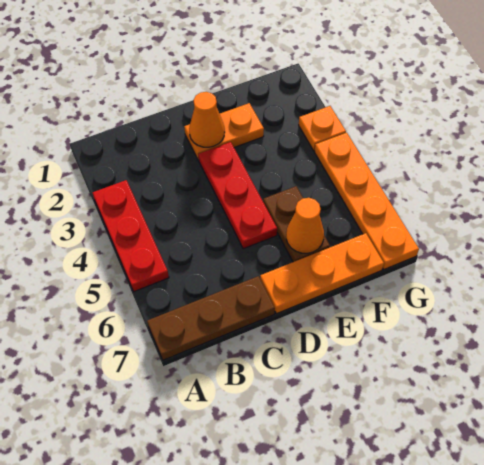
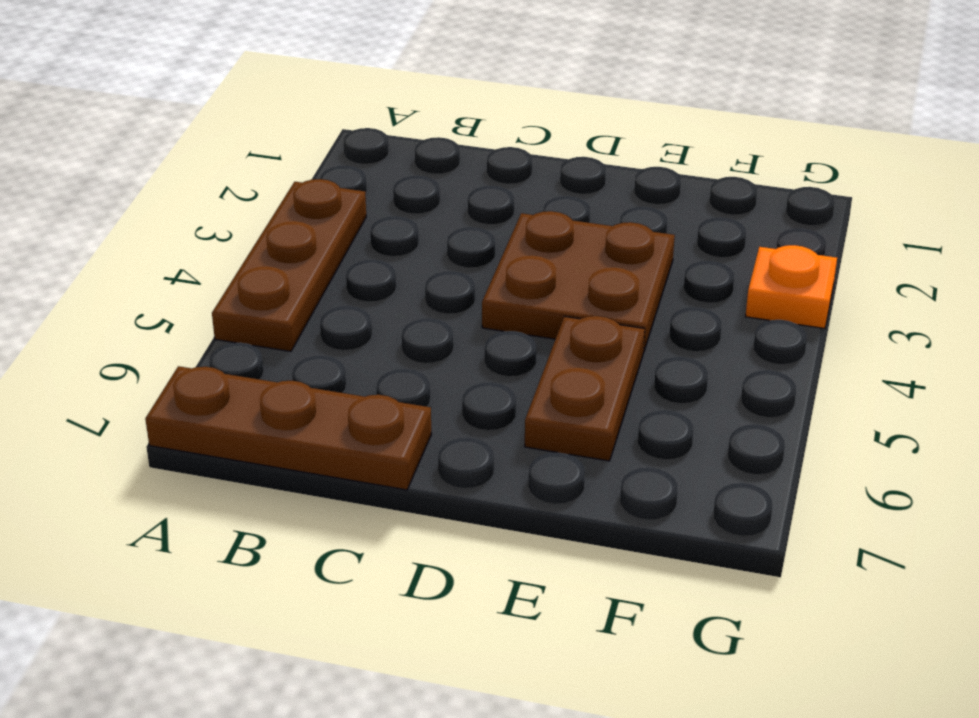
brown plate A3:A5 level 1 -> red plate A3:A5 level 1
brown plate D3:E4 level 1 -> red plate D3:D5 level 1
none -> orange plate D2:E2 level 1
none -> orange plate D7:F7 level 1

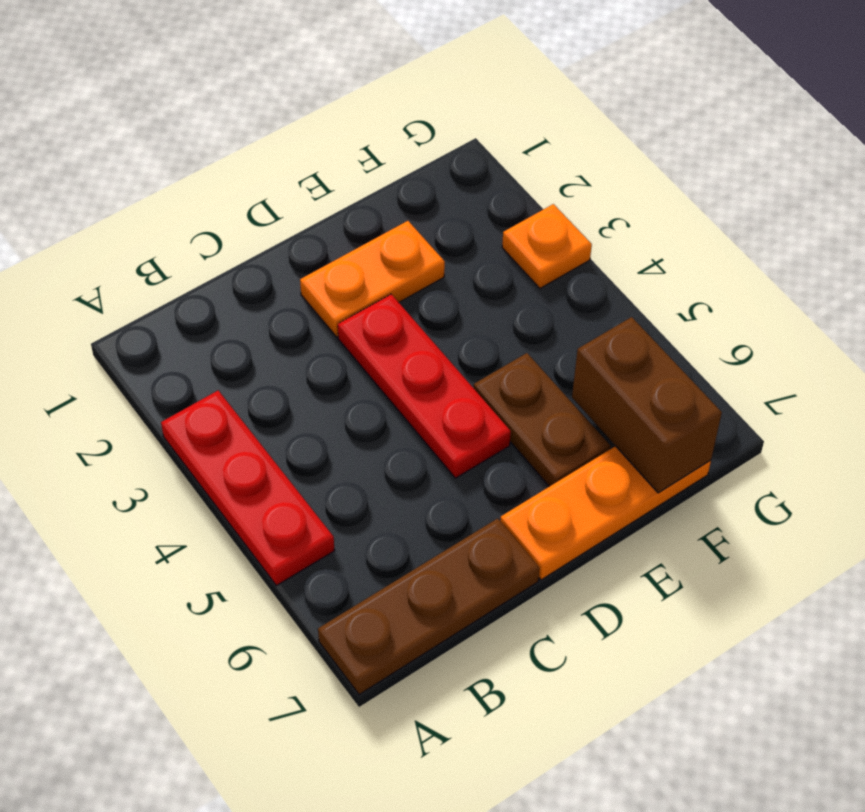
brown brick F6:F7 level 2 -> none
none -> orange plate G4:G7 level 1
none -> orange cone D2 level 2

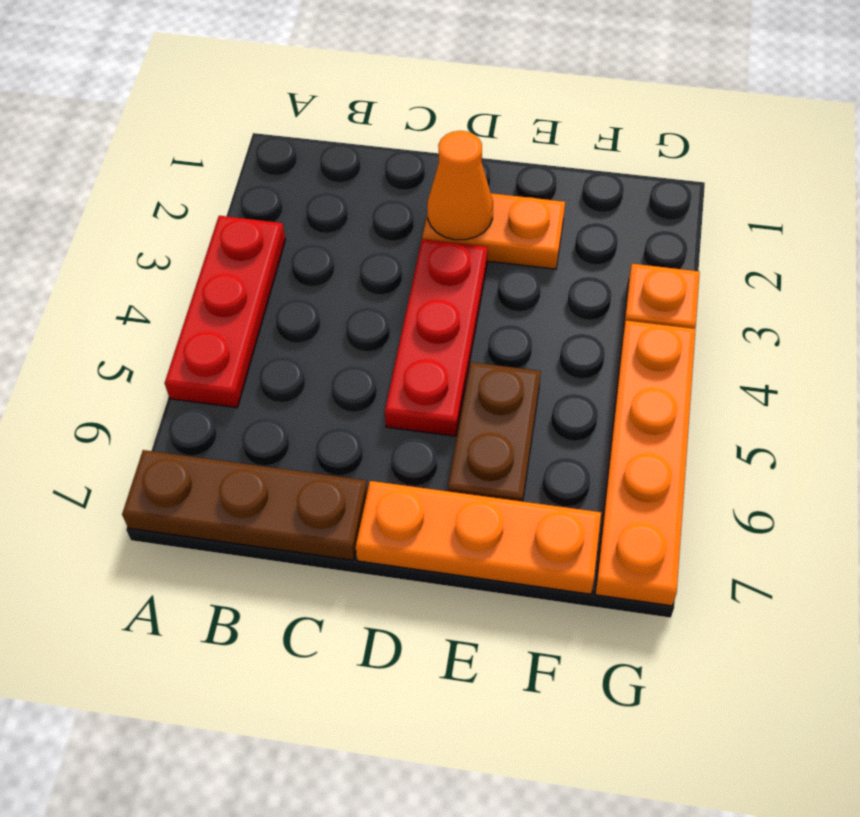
none -> orange cone E6 level 2

